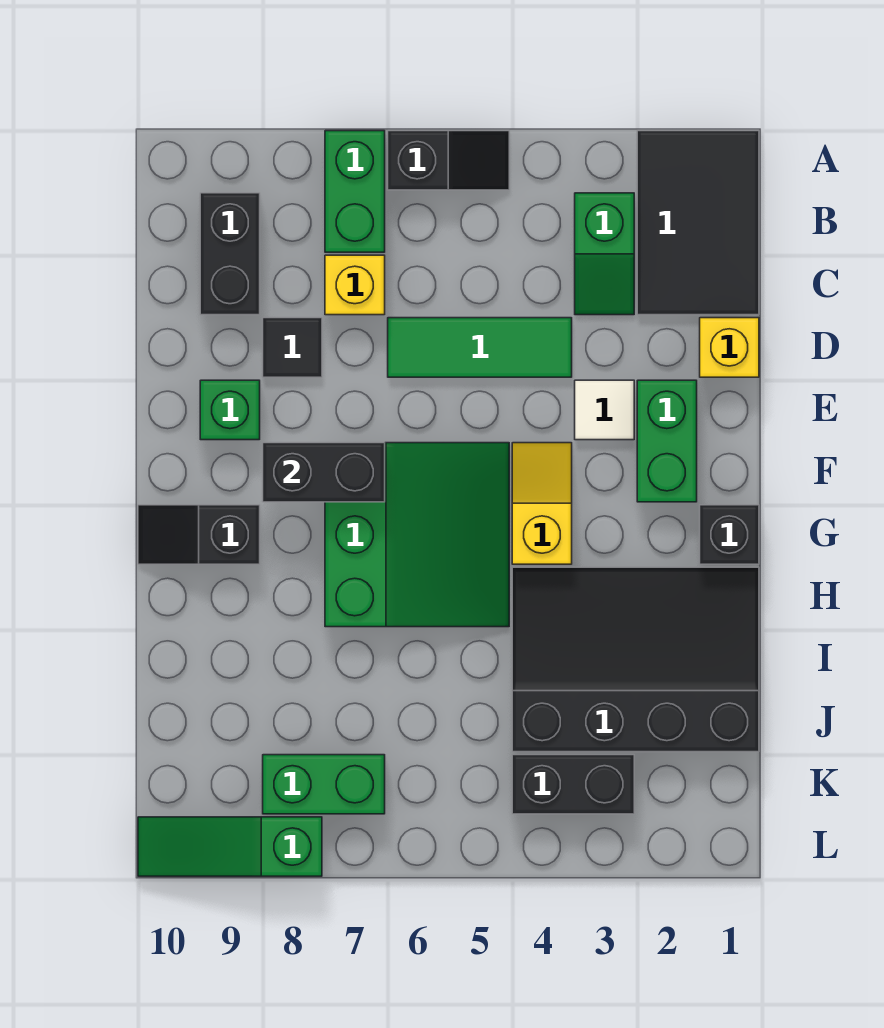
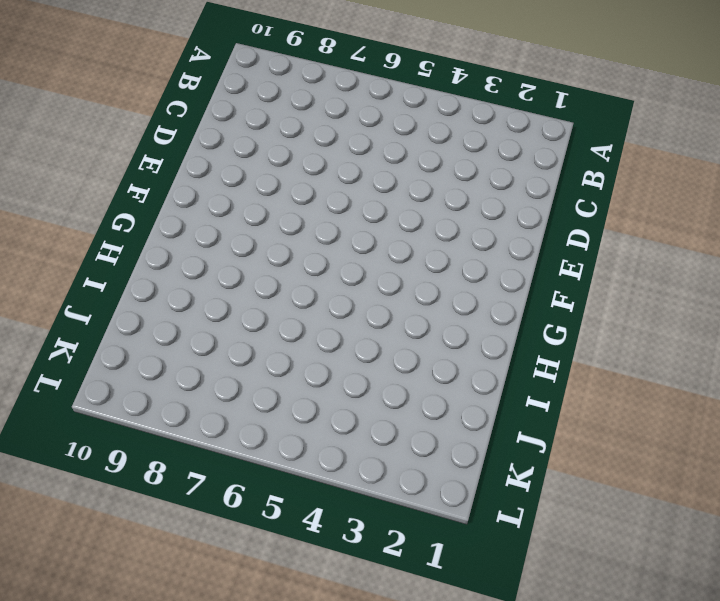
none -> black tile A1:C2 level 1
none -> black slope A5:A6 level 1 top 6
none -> green brick A7:B7 level 1

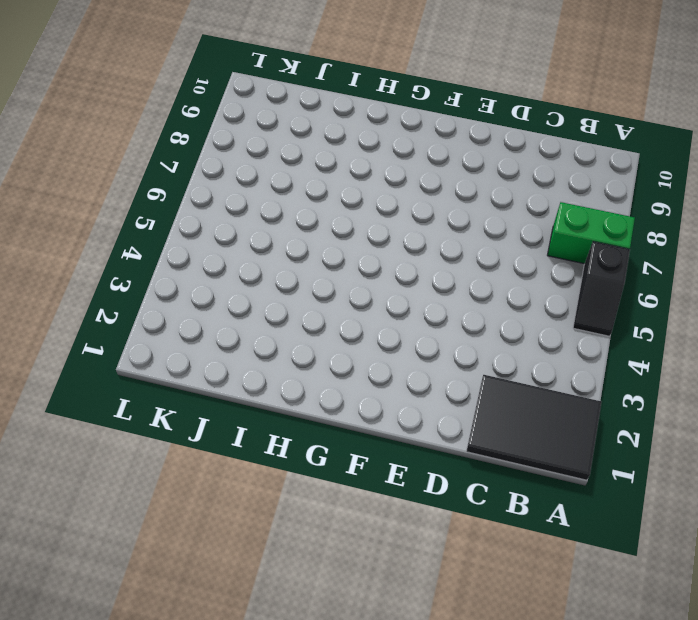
none -> green slope B3:C3 level 1 top B
none -> black brick B9:C9 level 1
none -> yellow brick C7 level 1

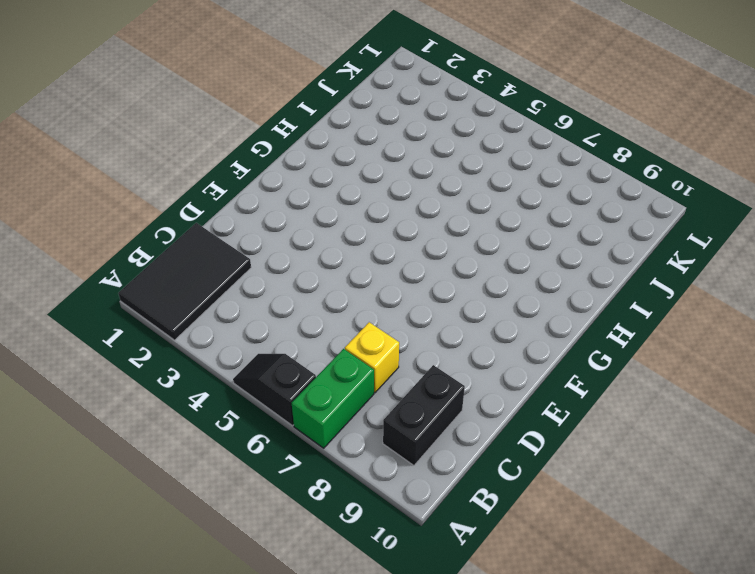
none -> green slope B3:C3 level 1 top B
none -> yellow brick D1 level 1
none -> green tile D4:D6 level 1

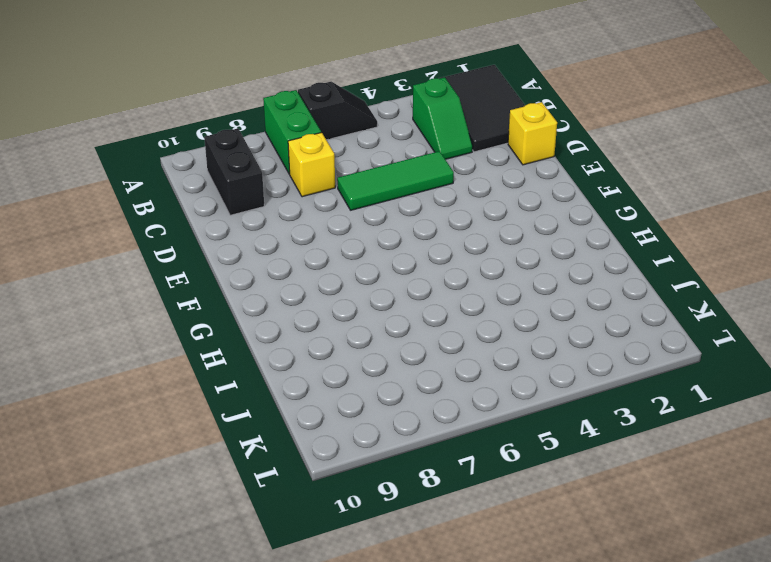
none -> black tile D8 level 1
none -> green brick E2:F2 level 1
none -> white tile E3 level 1

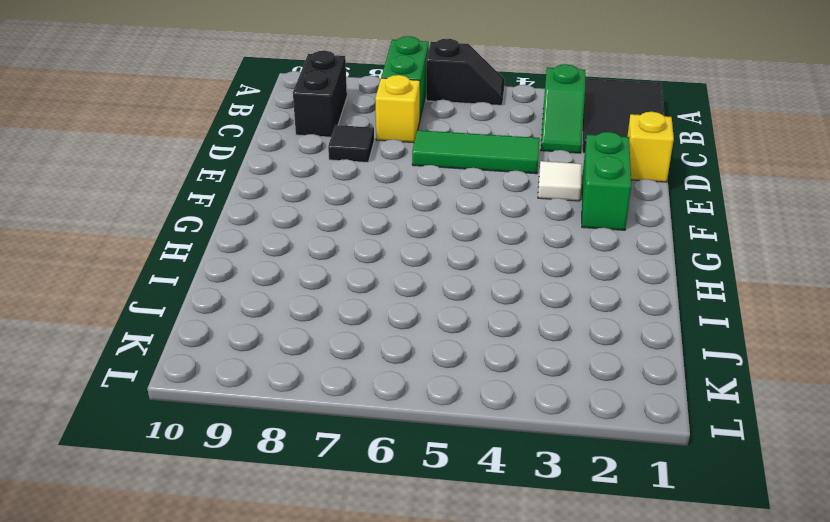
none -> green brick E9 level 1
none -> yellow slope F4:G4 level 1 top G
none -> green slope F5:H7 level 1 top 7

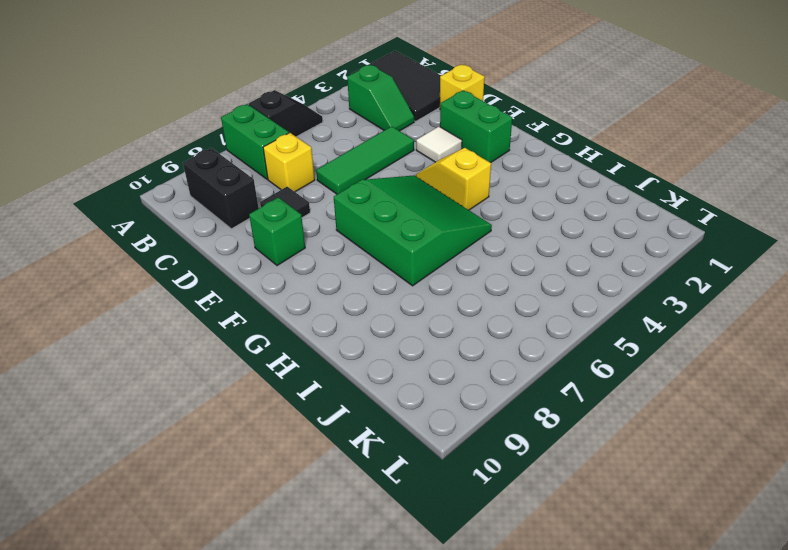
none -> black brick G1 level 1
none -> black slope G9:G10 level 1 top 9
none -> black slope H1:J4 level 1 top J

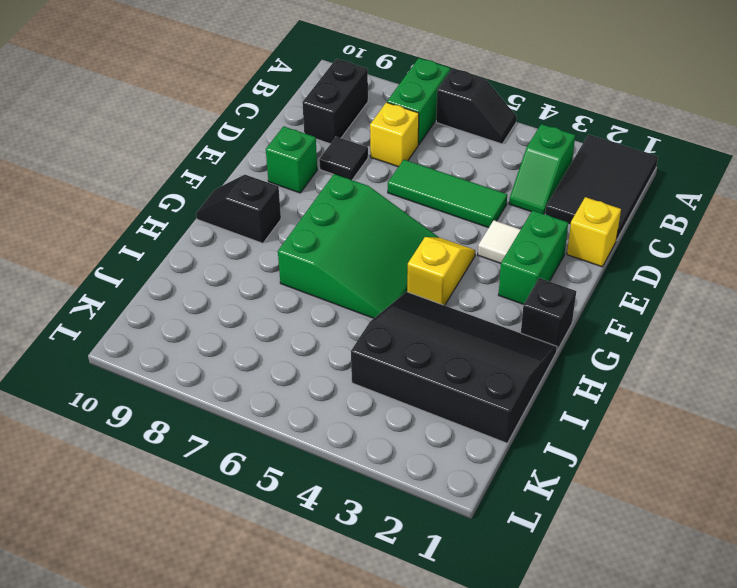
none -> black brick K3:K4 level 1
none -> green brick K7:K8 level 1
none -> green slope L8:L10 level 1 top 8

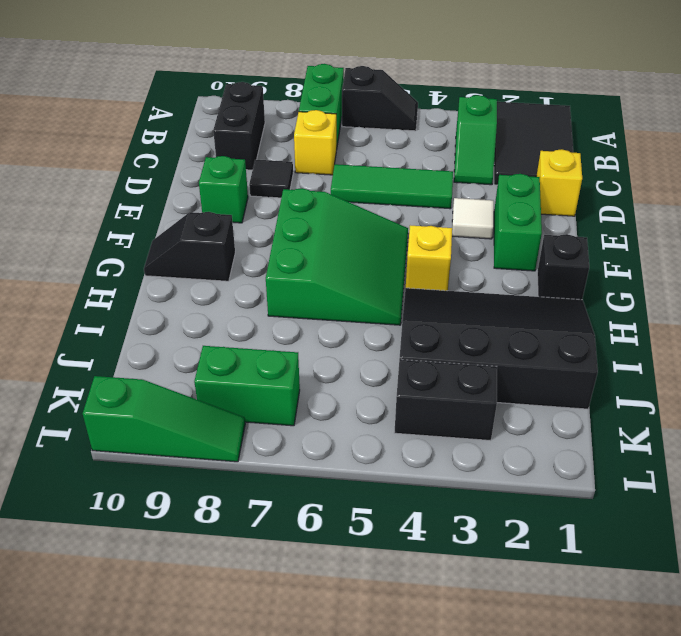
green slope L8:L10 level 1 top 10 -> green slope L8:L10 level 1 top 8
none -> black brick F7:F8 level 2

